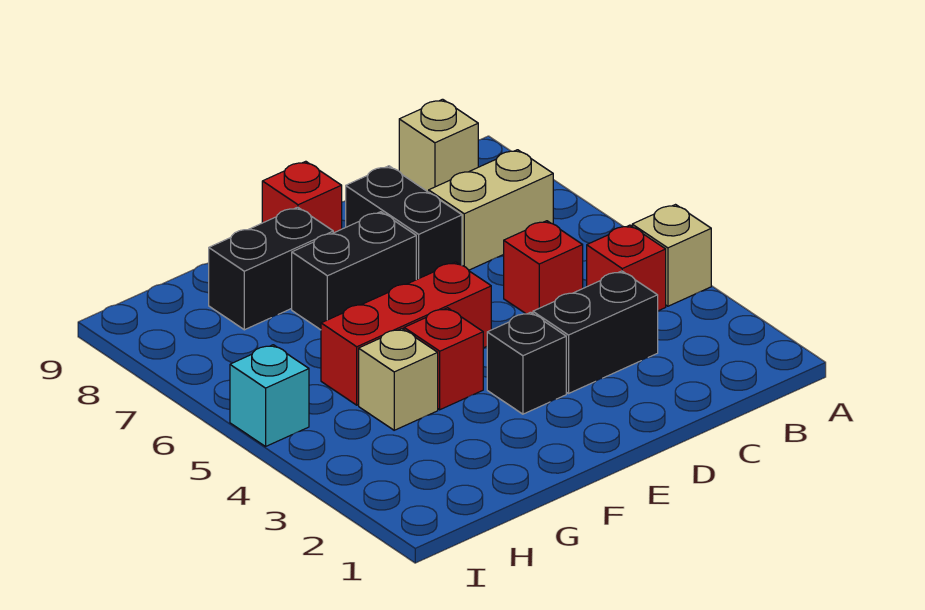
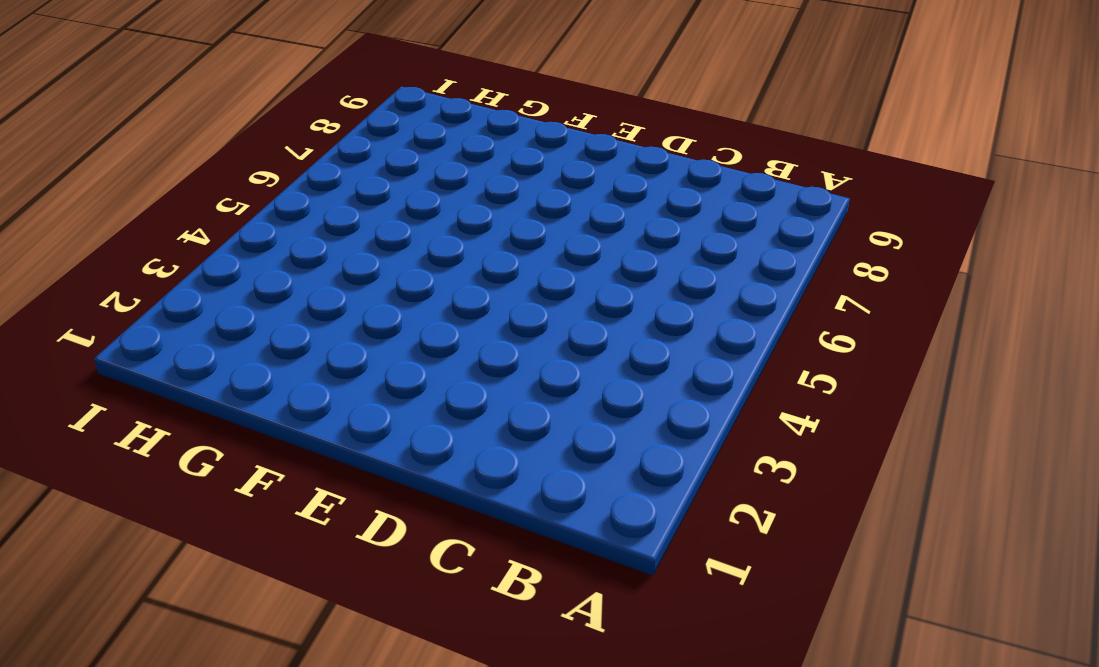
none -> tan brick A4 level 1
none -> red brick B4 level 1
none -> tan brick B7:C7 level 1

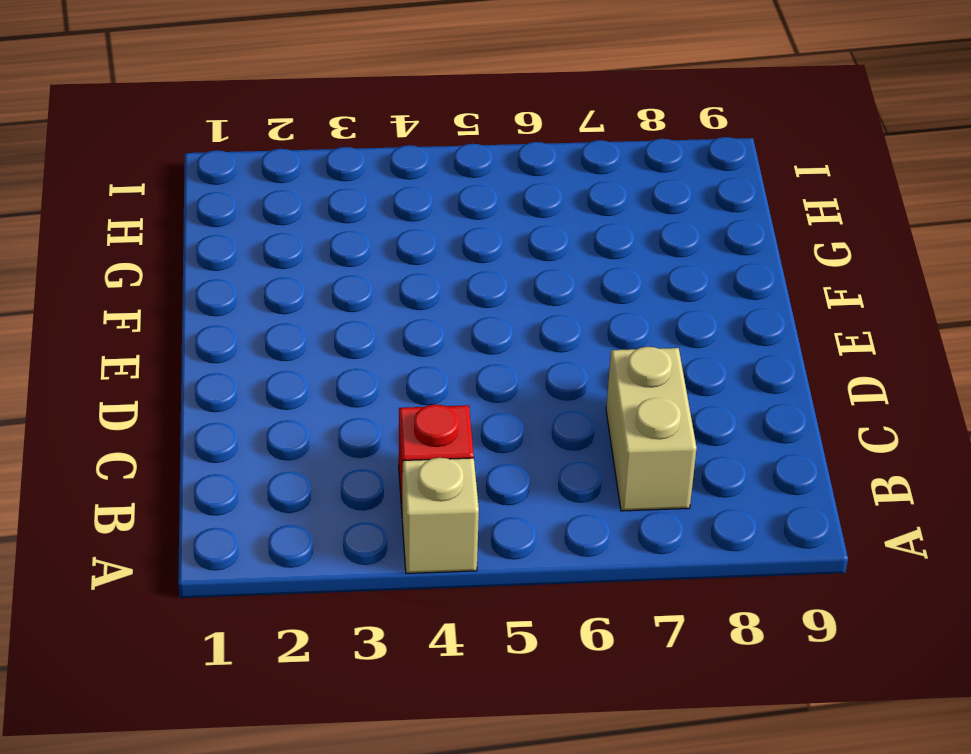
none -> tan brick B9 level 1
none -> black brick C3:D3 level 1
none -> red brick C5 level 1

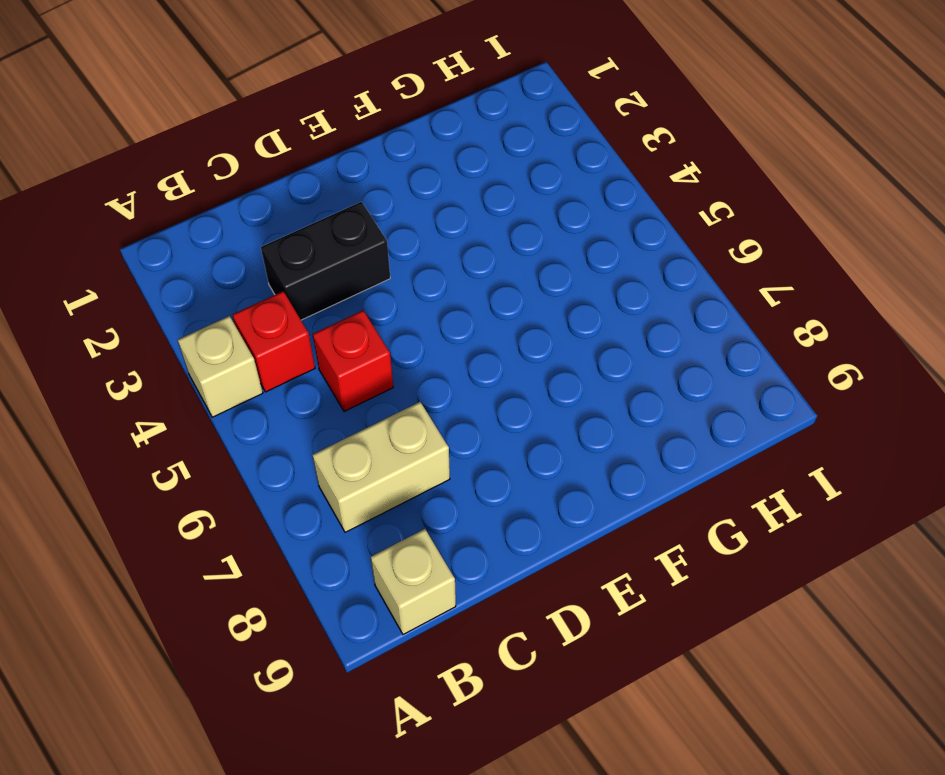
none -> black brick D7:D8 level 1
none -> black brick E3 level 1
none -> red brick E5:G5 level 1

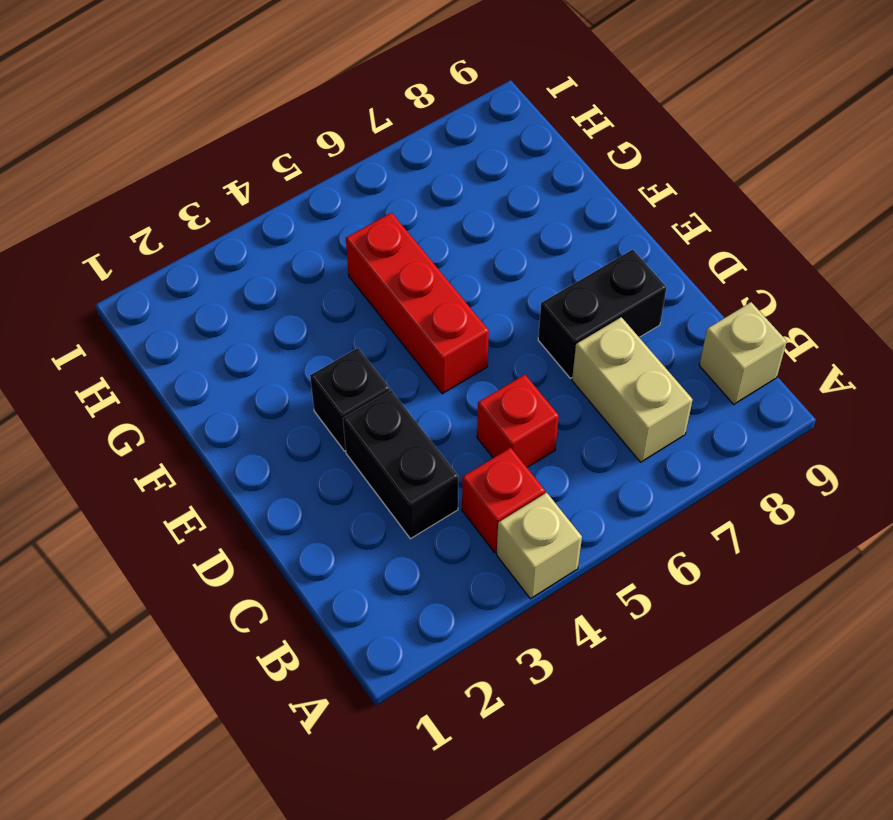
none -> black brick E7:F7 level 1
none -> red brick E9 level 1
none -> red brick F4 level 1

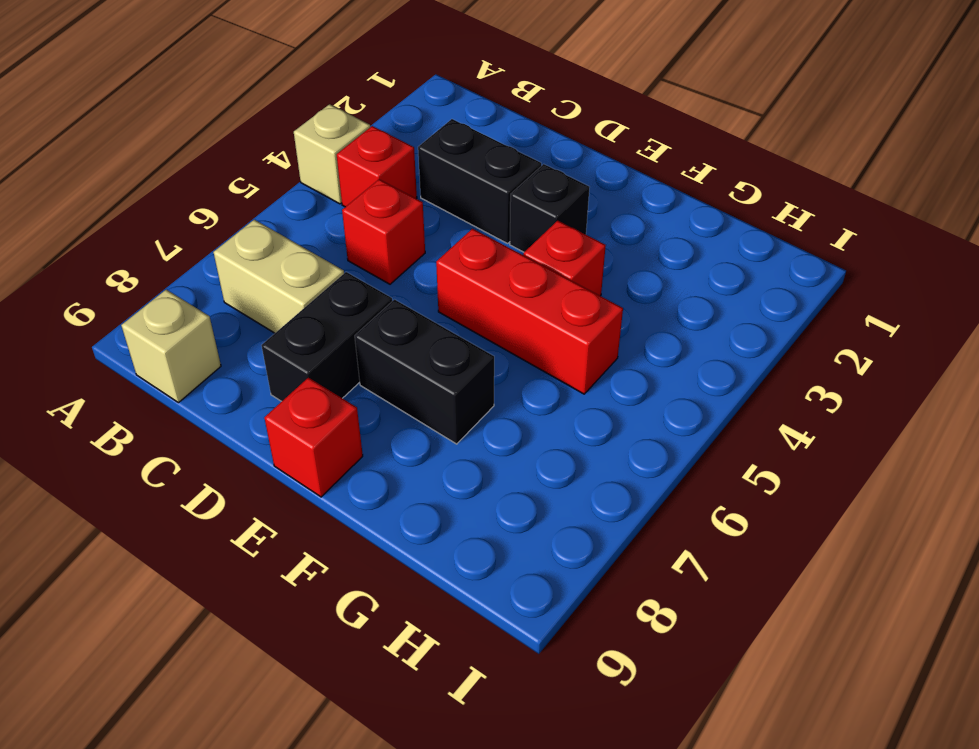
none -> black brick F8:G8 level 1
none -> tan brick G4 level 1
none -> cyan brick I5 level 1

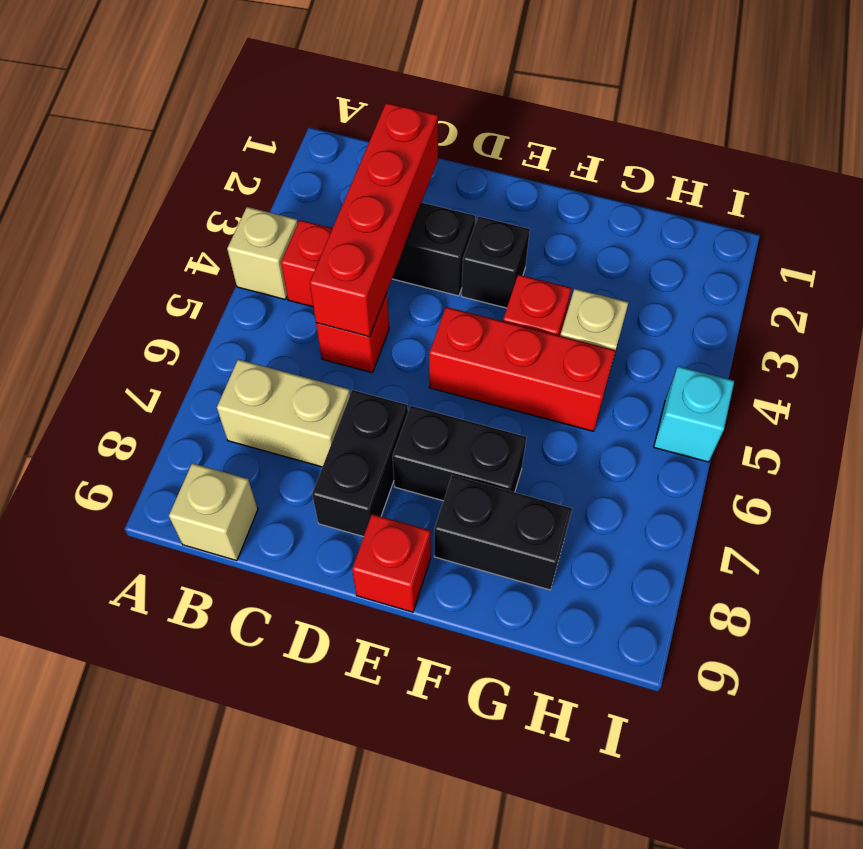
red brick C2:C5 level 2 -> none

